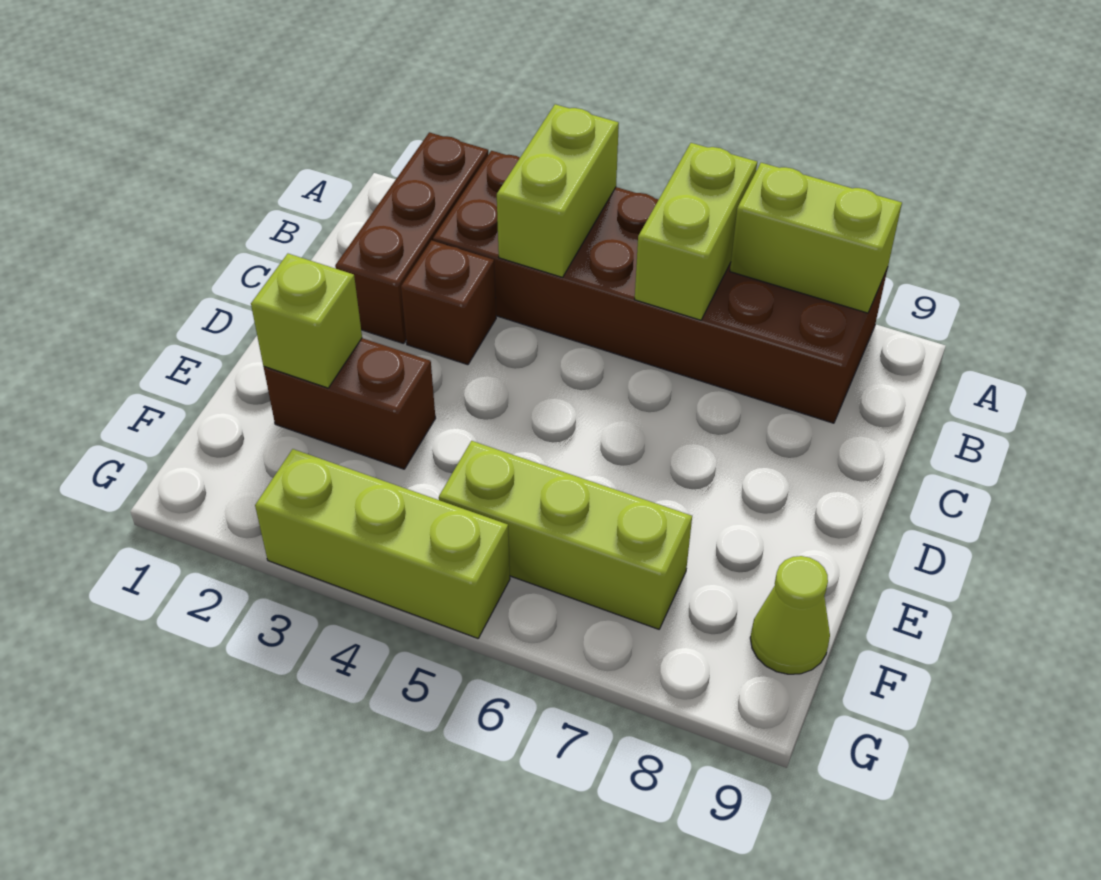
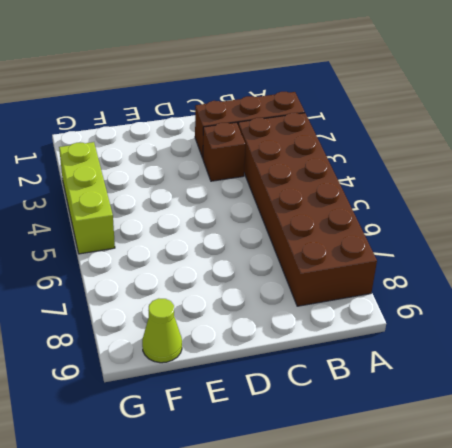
none -> brown brick E2:E3 level 1
none -> lime brick F5:F7 level 1

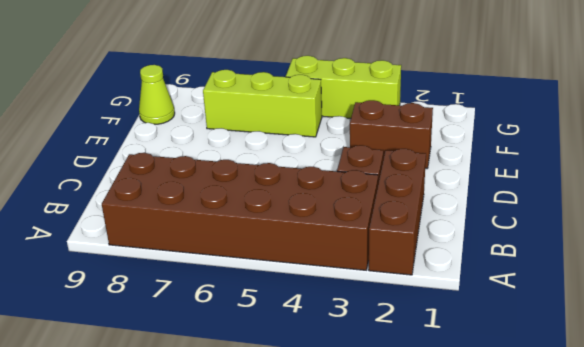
none -> lime brick A4:B4 level 2
none -> lime brick A6:B6 level 2

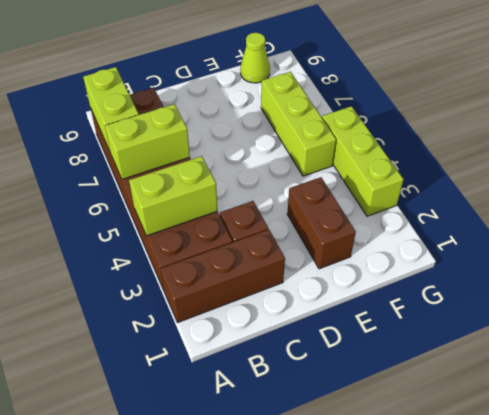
none -> lime brick E2 level 2

